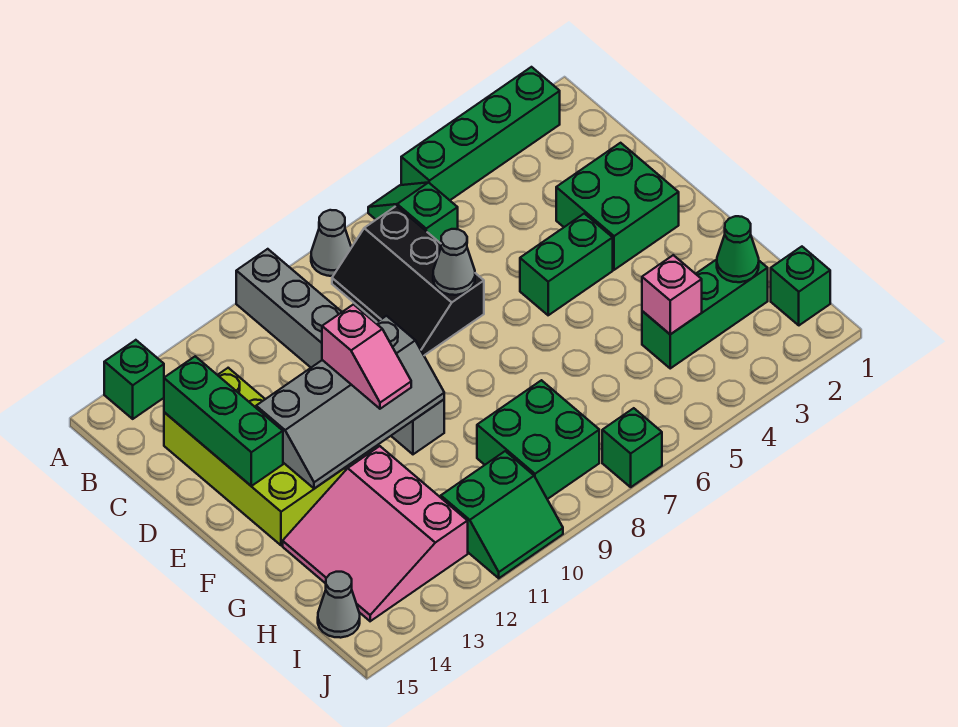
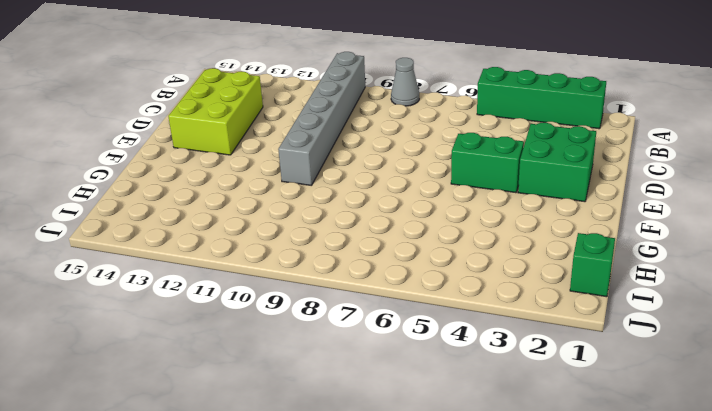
lime brick C13:E14 level 1 -> lime brick C13:F14 level 1
none -> green slope A6:B6 level 1 top B
none -> green brick A14 level 1
none -> black slope B7:D8 level 1 top 7

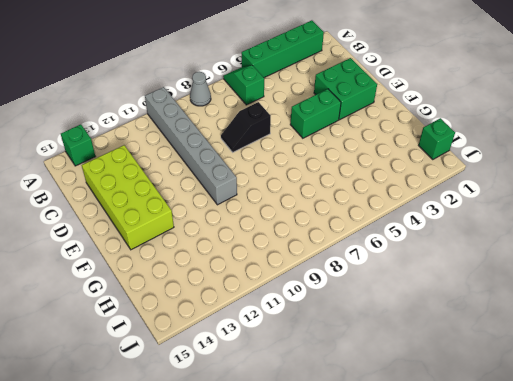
black slope D7:D8 level 1 top 7 -> black slope B7:D8 level 1 top 7
none -> pink slope G12:I14 level 1 top 12
none -> green brick H2:H4 level 1
none -> green brick H8:I9 level 1

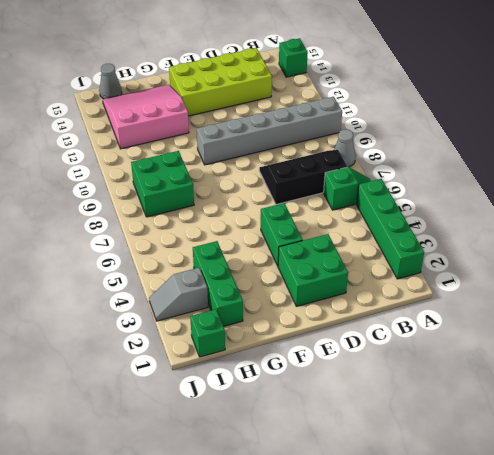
grey slope I3:J3 level 1 top I -> none
none -> green slope I10:J11 level 1 top I
none -> green brick J7 level 1
none -> green brick C14:E14 level 2

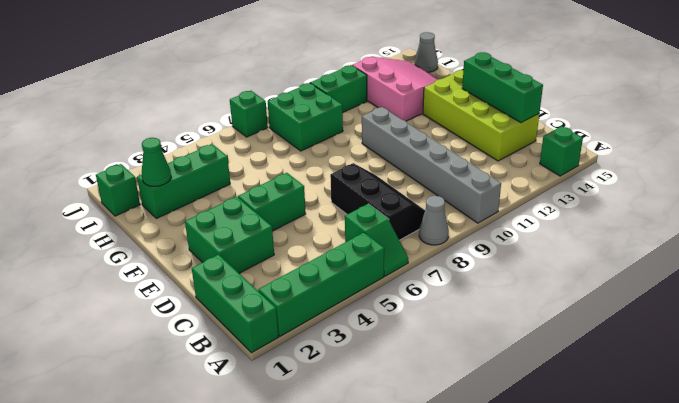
green brick A1:C1 level 1 -> none
none -> grey cone D7 level 2
none -> grey slope E10:F13 level 2 top E
none -> pink brick H4 level 2

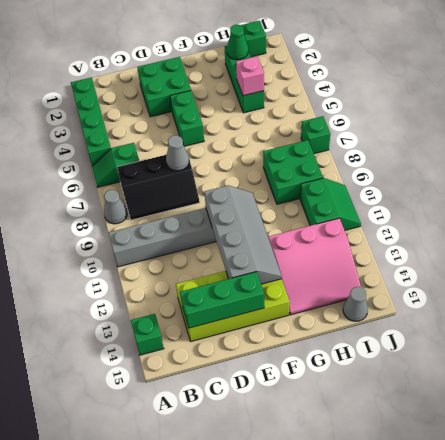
none -> pink slope E11:F11 level 3 top E

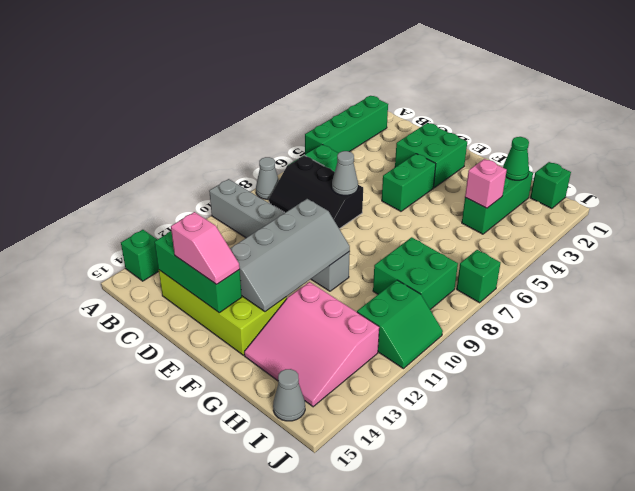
pink slope D14:E14 level 3 top D -> pink slope E11:F11 level 3 top E

